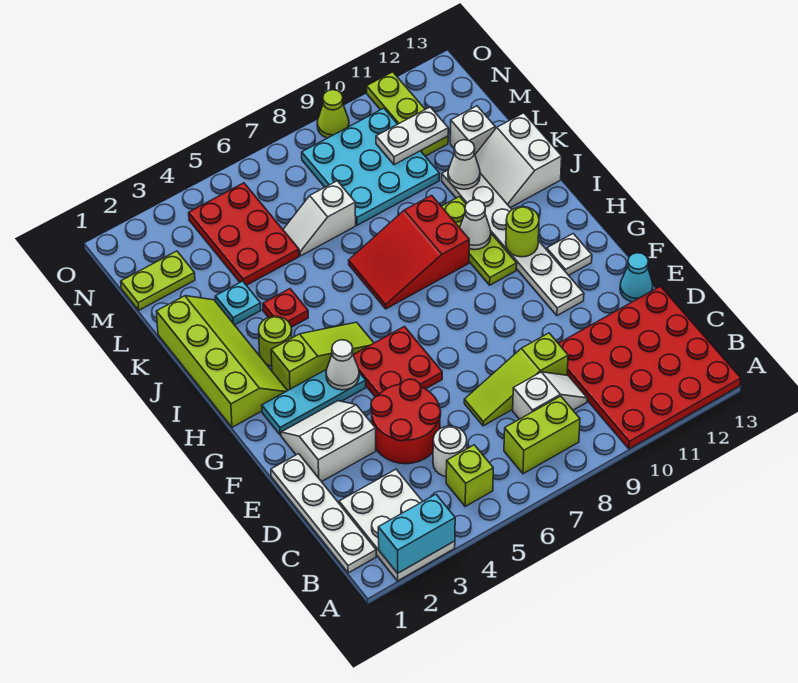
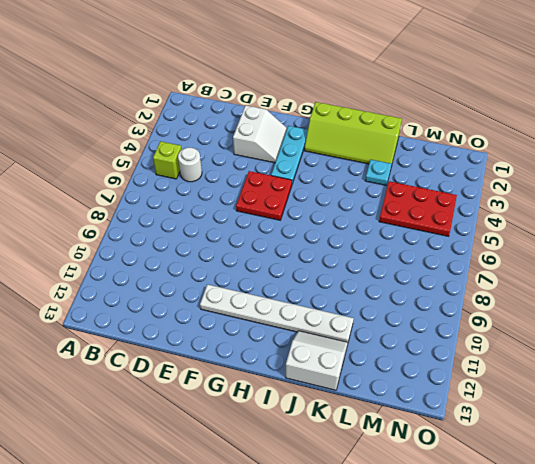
none -> white plate A2:C3 level 1
none -> red plate A10:D13 level 1
none -> white plate B1:E1 level 1
none -> lime brick B7:B8 level 1

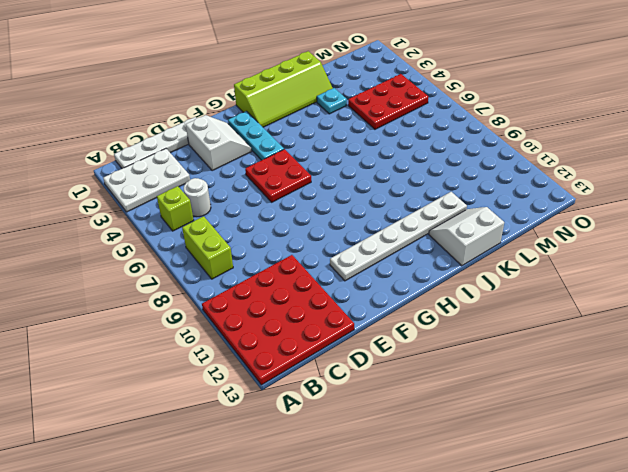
none -> white slope C8:C9 level 1 top 8
none -> red round brick D4:E5 level 1
none -> lime slope D7:D9 level 1 top 9
none -> cyan cone E13 level 1

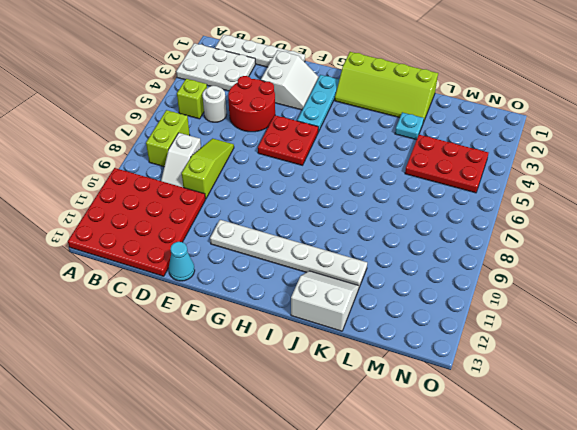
none -> white plate G12 level 1
none -> lime slope H3:H5 level 1 top 3
none -> lime plate H10:J10 level 1
none -> lime round brick I3 level 1

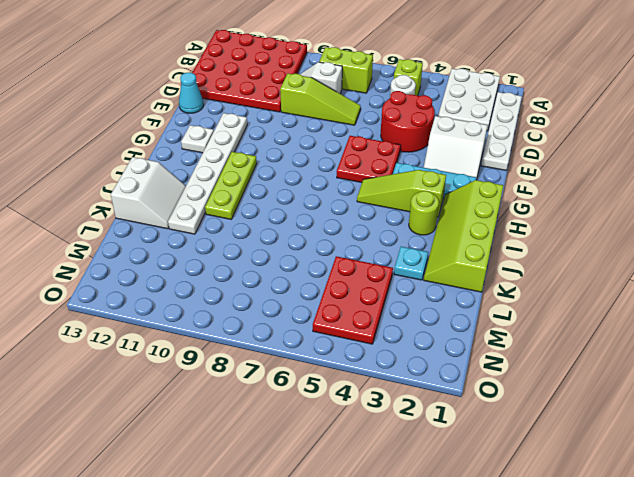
none -> red slope I7:J9 level 1 top 9
none -> red plate J4 level 1
none -> white slope L6:L7 level 1 top 7
none -> cyan plate L8:N10 level 1

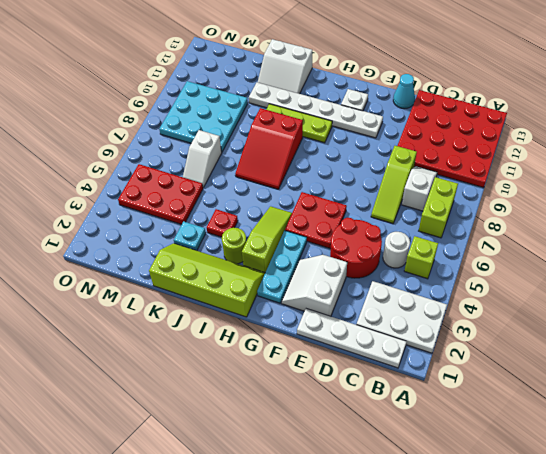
none -> white brick L12 level 1
none -> lime plate M1:M2 level 1
none -> lime plate M11:O11 level 1
none -> lime cone O9 level 1

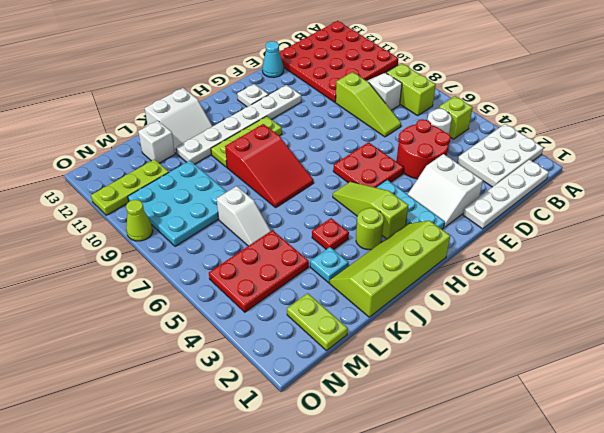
none -> cyan brick A2:A3 level 2
none -> white cone G4 level 2
none -> lime round brick H11 level 2
none -> white cone I10 level 2

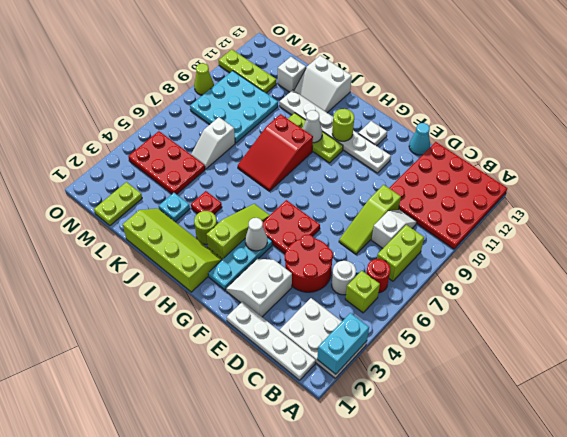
red round brick B6 level 1 -> none
none -> white cone K11 level 2
none -> white plate M10:M11 level 2

